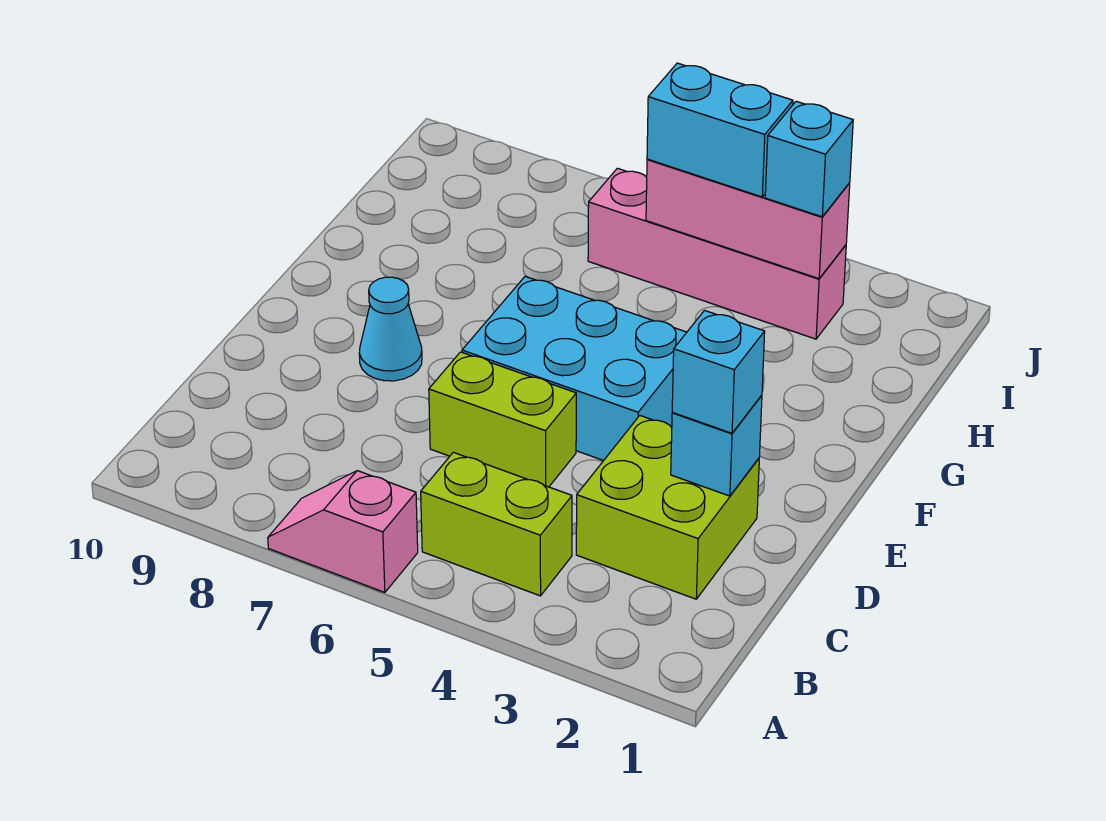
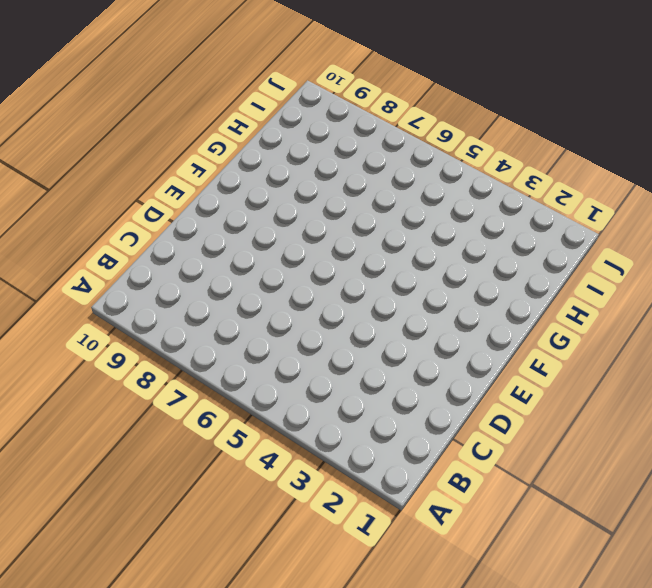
none -> pink slope A6:A7 level 1 top 6
none -> lime brick B4:B5 level 1
none -> lime brick C2:D3 level 1

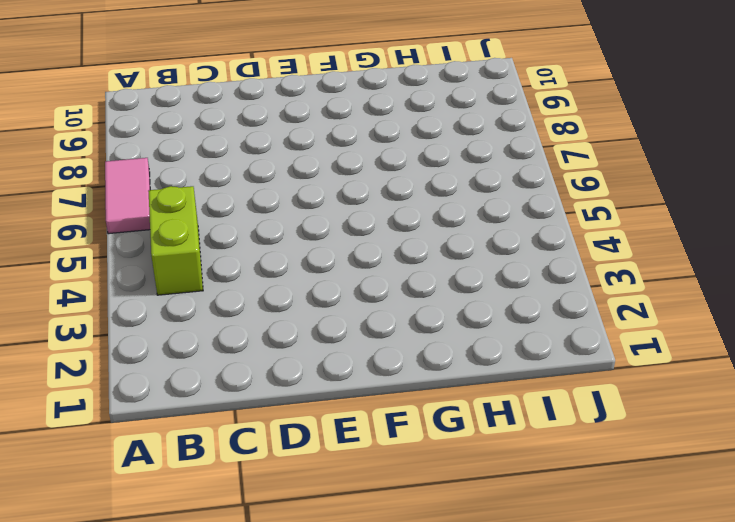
pink tile A6:A7 level 1 -> pink slope A6:A7 level 1 top 6
none -> lime brick C2:D3 level 1
none -> lime brick D5:D6 level 1
none -> cyan brick E4:F6 level 1

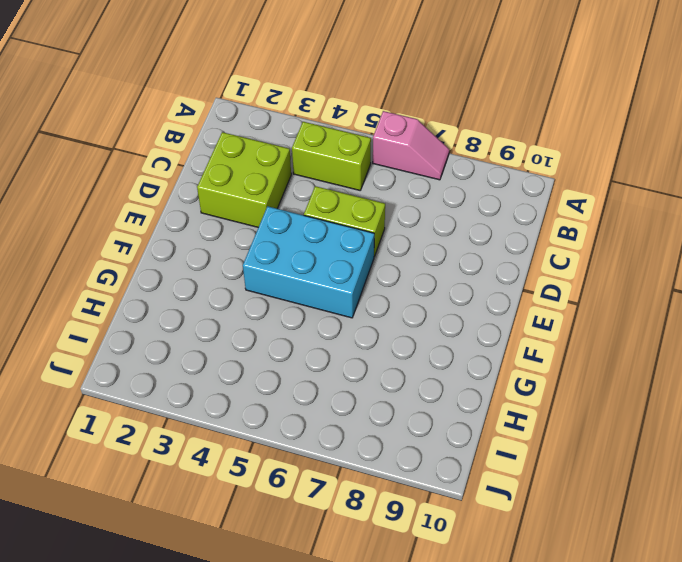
none -> cyan cone E8 level 1
none -> pink brick I3:I6 level 1
none -> cyan brick D2 level 2

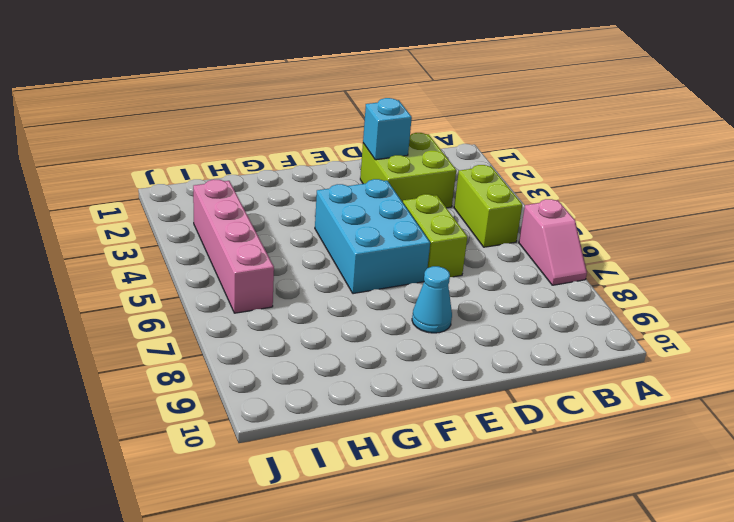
none -> pink brick I3:I5 level 2
none -> cyan brick D2 level 3
none -> cyan brick I3 level 3

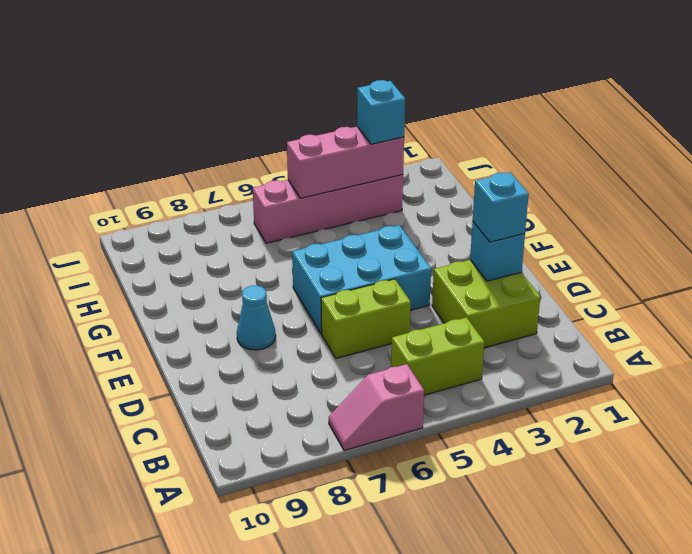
none -> cyan brick I4:I5 level 3

